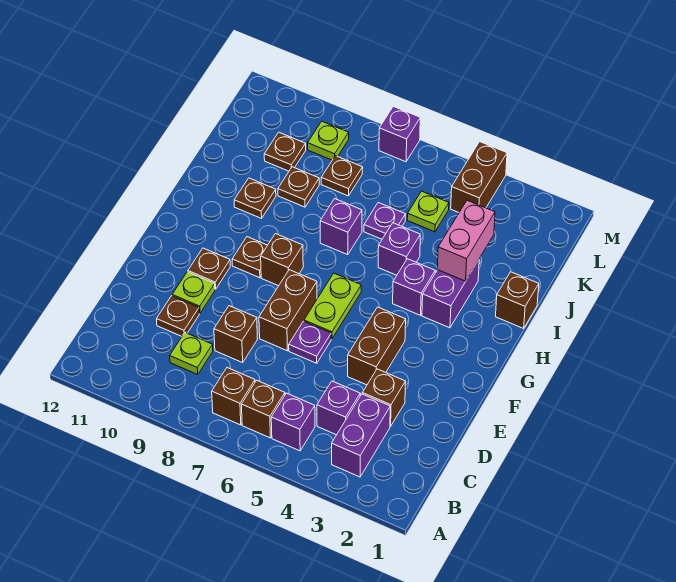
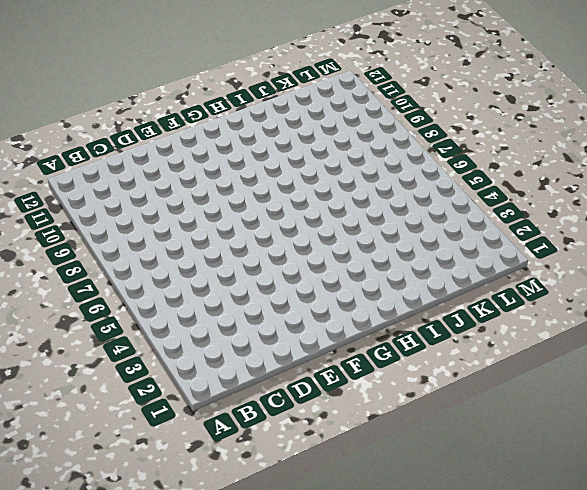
none -> purple brick B3:C3 level 1
none -> purple brick B5 level 1
none -> brown brick B6 level 1
none -> brown brick B7 level 1

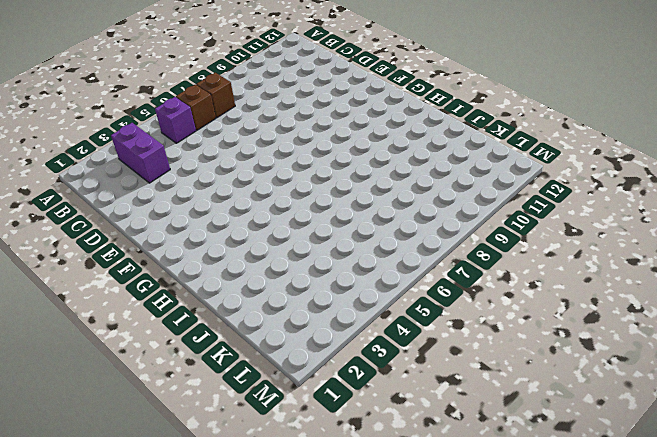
none -> purple brick C4 level 1
none -> lime plate C9 level 1
none -> brown brick D3 level 1
none -> brown brick D8 level 1

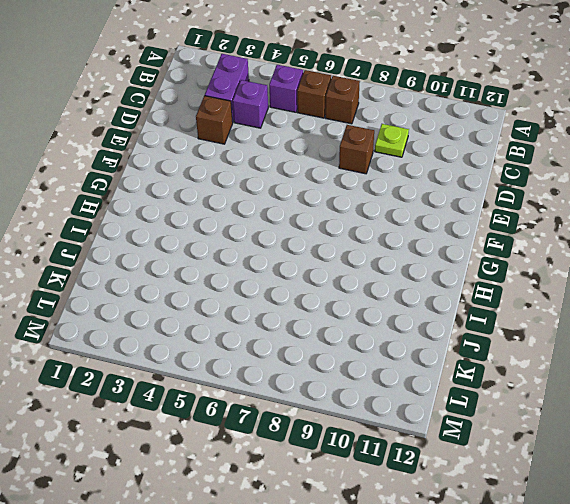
none -> brown plate D10 level 1
none -> brown brick E4:F4 level 1
none -> purple plate E6 level 1
none -> brown brick E7:F7 level 1

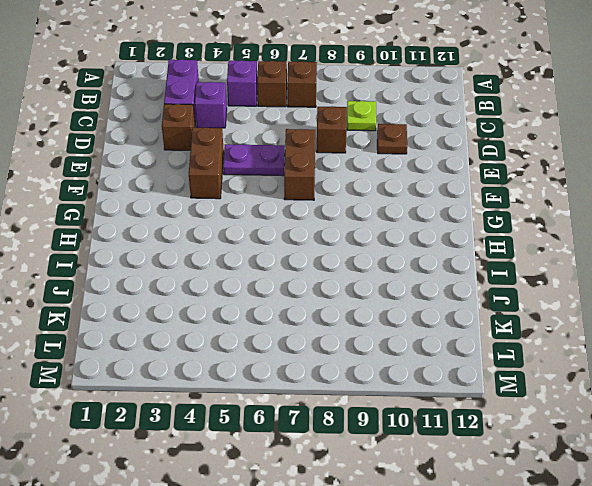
purple plate E5:E6 level 1 -> purple plate E6 level 1
none -> lime plate E10 level 1
none -> lime plate F6:G6 level 1
none -> brown plate F10 level 1
none -> brown brick G8 level 1

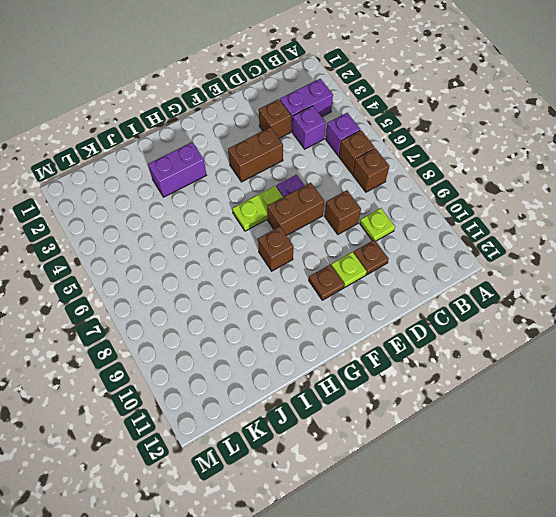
none -> brown plate G9 level 1
none -> purple brick H4 level 1
none -> brown brick I1 level 1
none -> purple brick I5 level 1

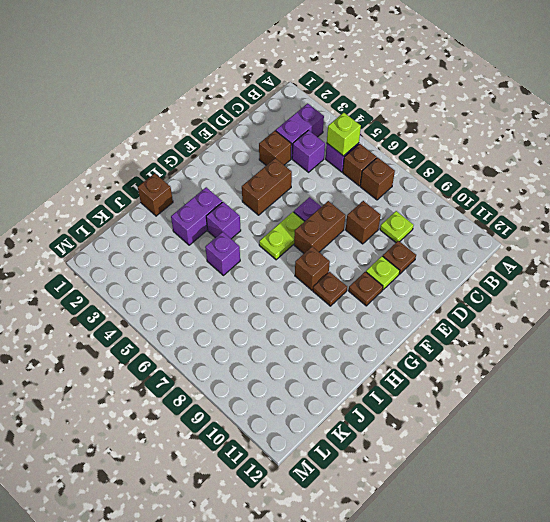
lime brick B5 level 2 -> none
none -> purple brick I7 level 1
none -> brown plate I10 level 1
none -> purple plate J6 level 1
none -> brown plate J9 level 1

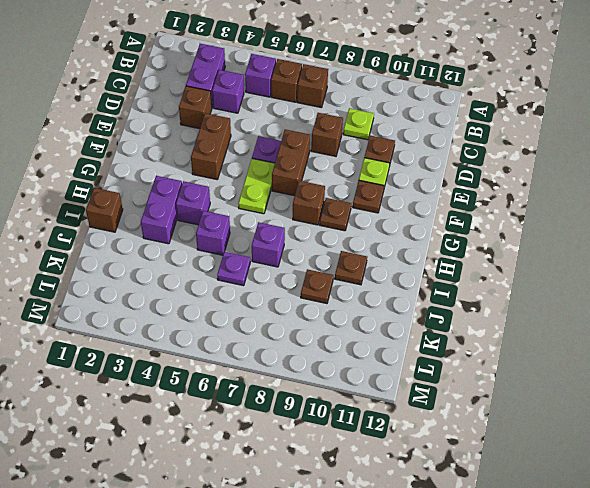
none -> lime plate K5 level 1
none -> brown plate K8 level 1
none -> brown plate K10 level 1
none -> brown brick L4:M4 level 1

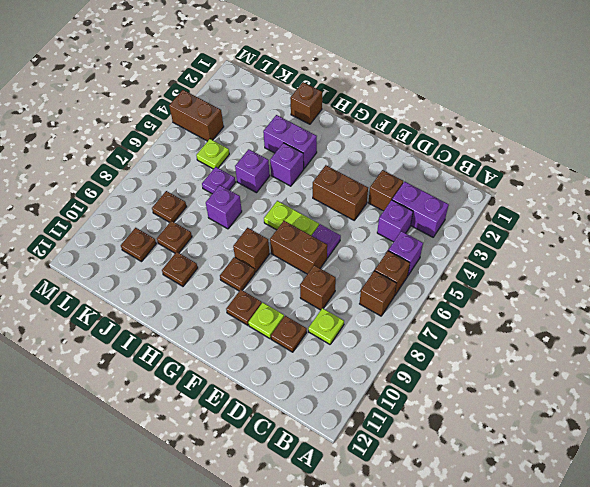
none -> lime plate L9 level 1
none -> purple brick M7 level 1
none -> pink brick I3:J3 level 2

